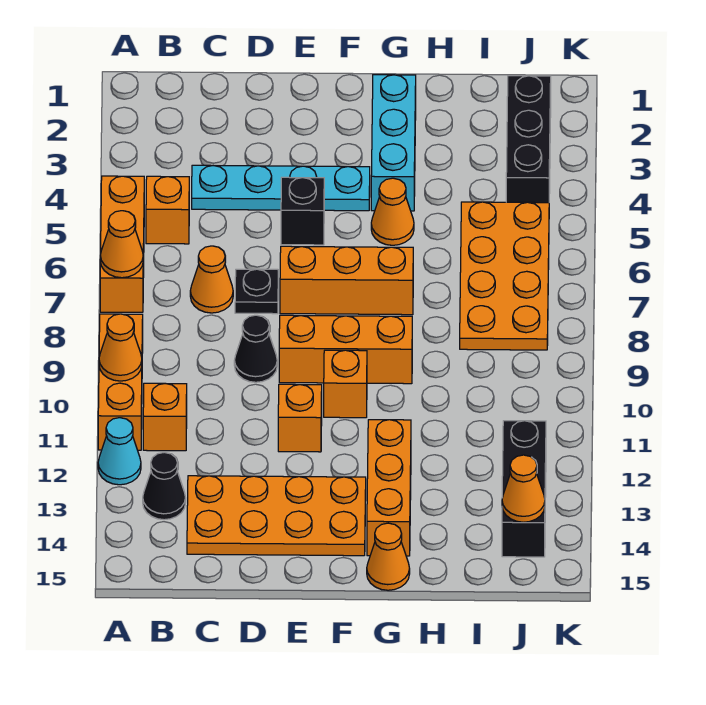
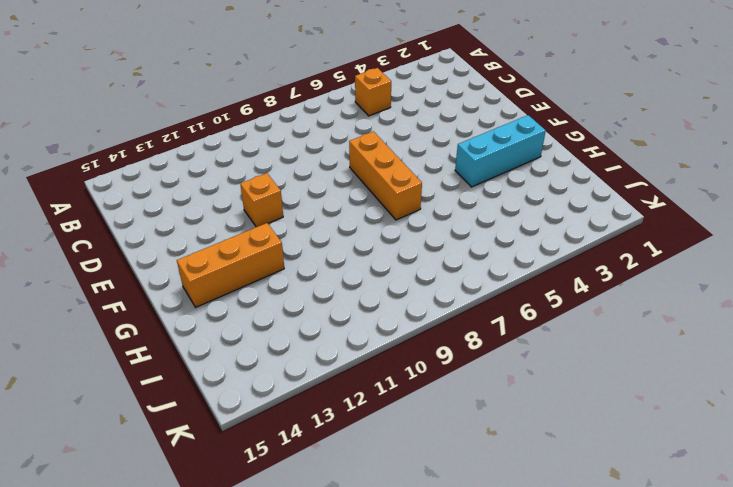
none -> orange brick A5:A7 level 1
none -> orange brick A9:A11 level 1
none -> cyan cone A12 level 1

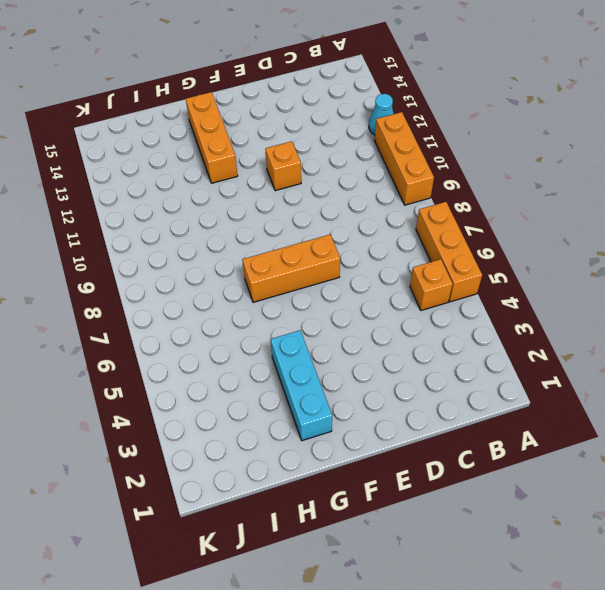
none -> orange brick B11 level 1
none -> black cone B13 level 1
none -> cyan plate C4:F4 level 1

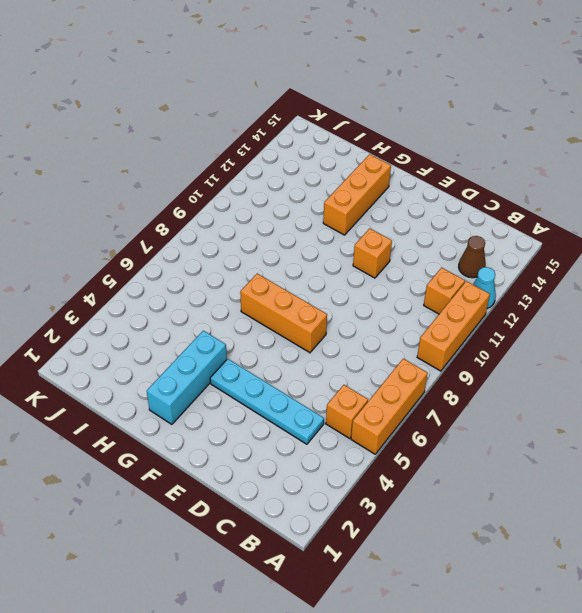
brown cone B13 level 1 -> black cone B13 level 1
none -> orange cone C7 level 1
none -> orange plate C13:F14 level 1
none -> black plate D7 level 1

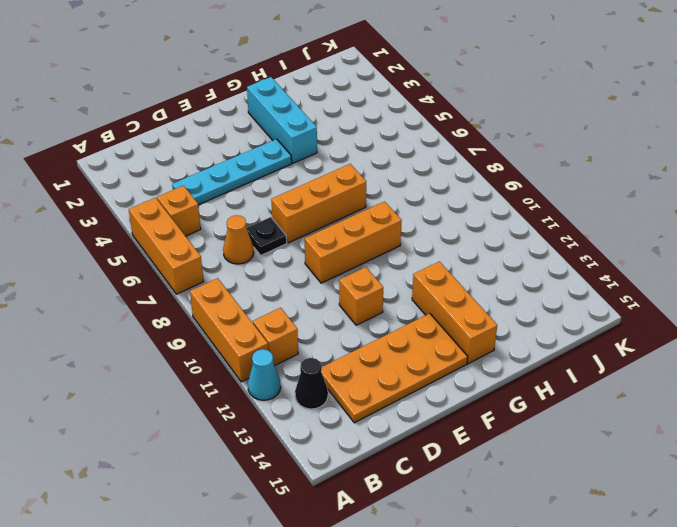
none -> black cone D9 level 1
none -> black brick E5 level 1
none -> orange brick F10 level 1

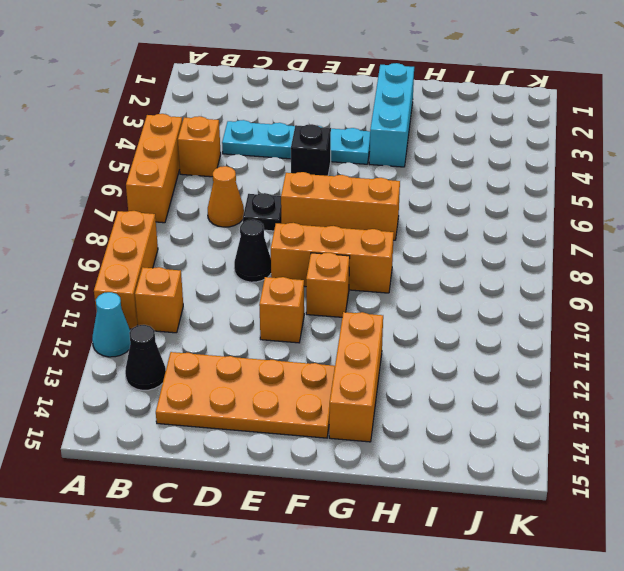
none -> orange cone G5 level 1
none -> orange cone G15 level 1
none -> orange plate I5:J8 level 1

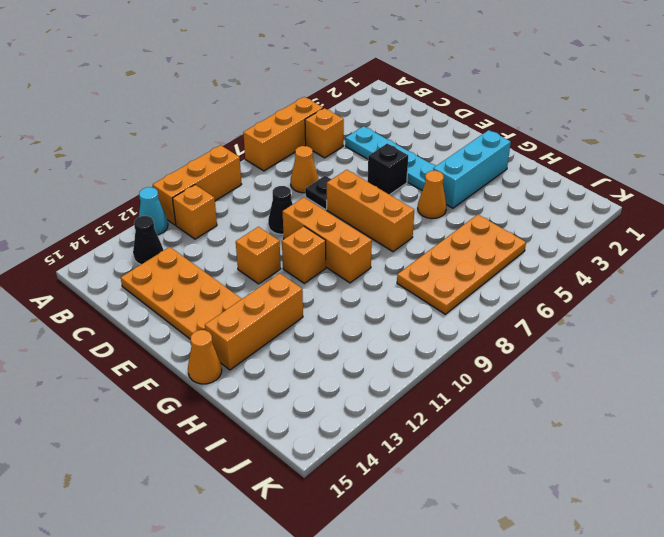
none -> black brick J2:J4 level 1
none -> black brick J12:J14 level 1
none -> orange cone A7 level 2

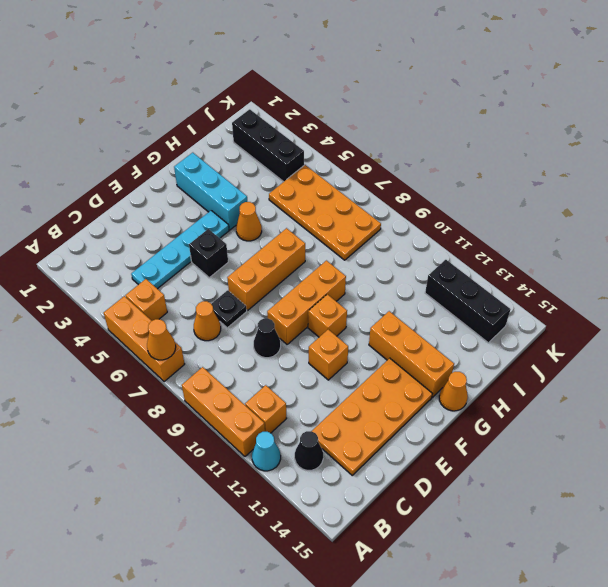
none -> orange cone A10 level 2
none -> orange cone J14 level 2

